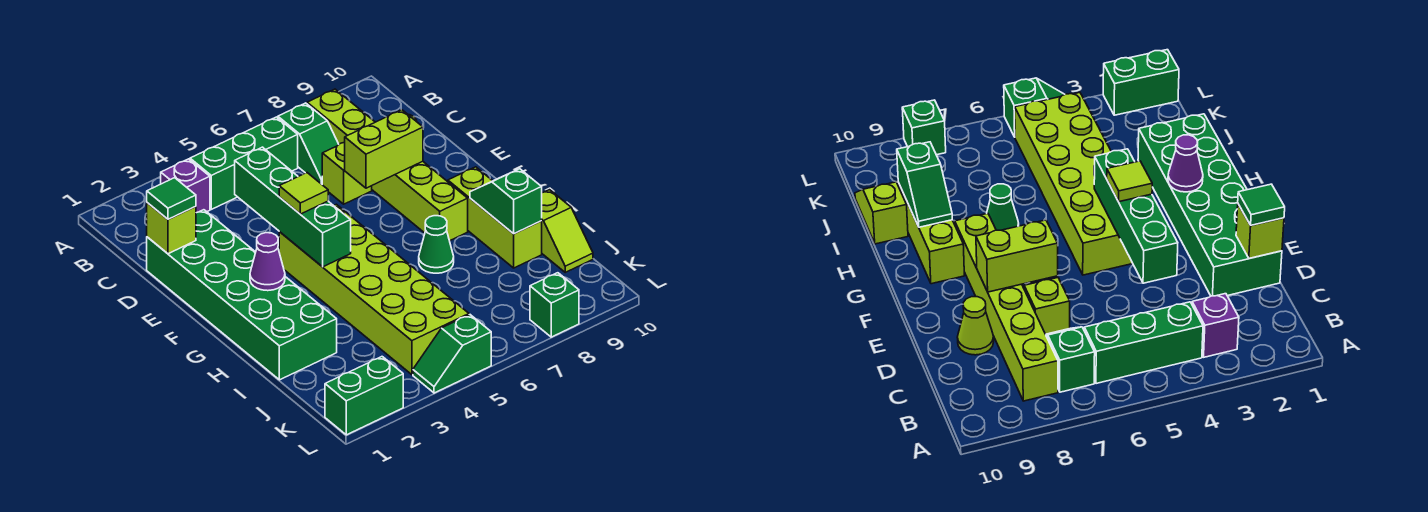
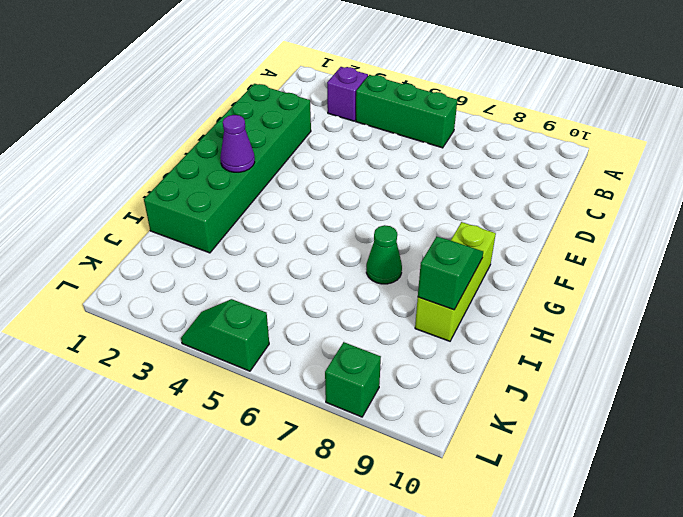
none -> green slope B7:C7 level 1 top B
none -> lime brick B8:G8 level 1
none -> lime brick D7 level 1

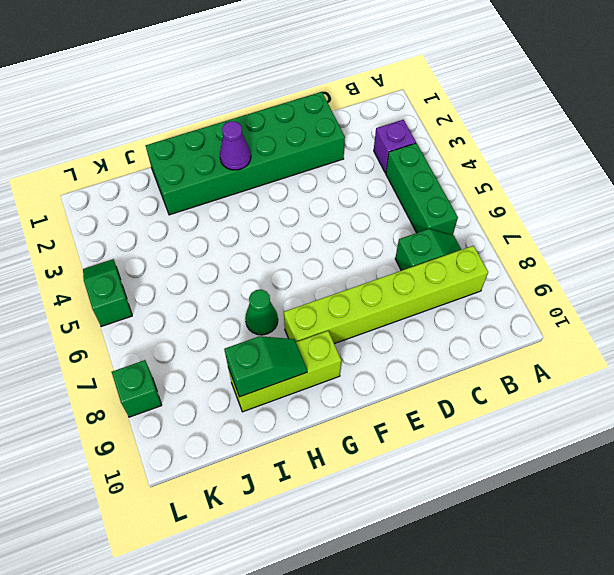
green slope B7:C7 level 1 top C -> green slope B7:C7 level 1 top B
none -> lime brick D7 level 1
none -> lime cone D9 level 1
none -> lime brick F4:K5 level 1

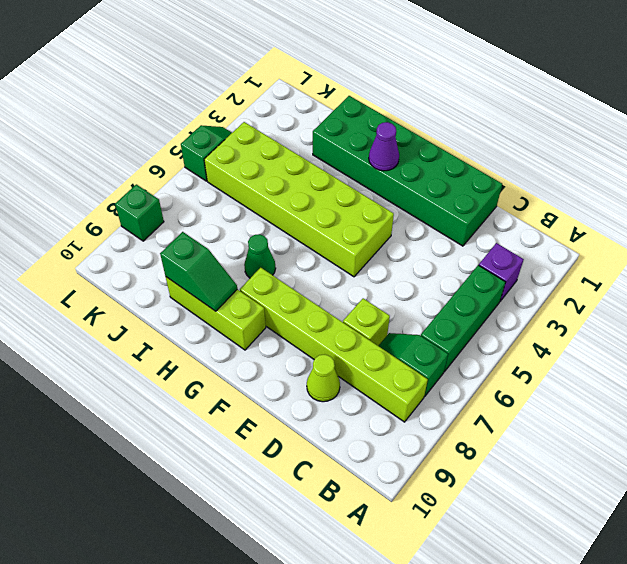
none -> lime slope I10:J10 level 1 top I
none -> green brick L1:L2 level 1
none -> lime brick D1 level 2

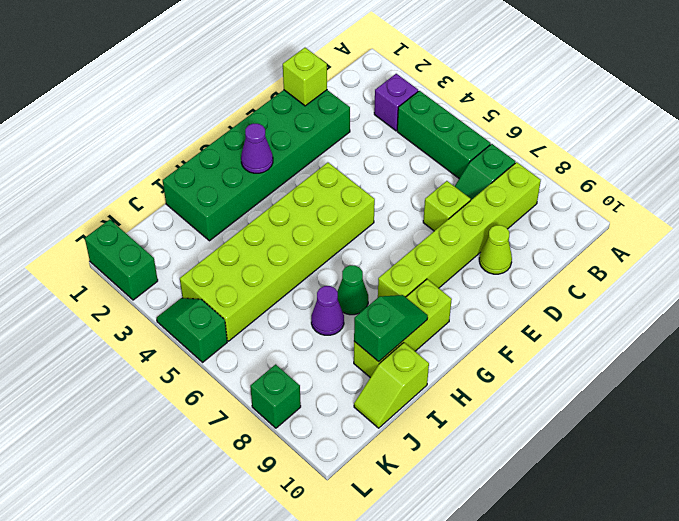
purple cone I7 level 1 -> none
none -> green brick D4:G4 level 2
none -> lime brick E7:E8 level 2
none -> green tile D1 level 3

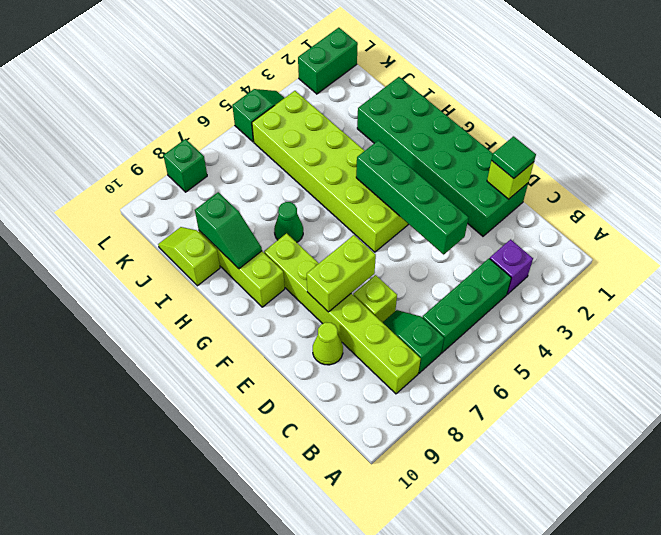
none -> purple cone G2 level 2
none -> lime tile F4 level 3

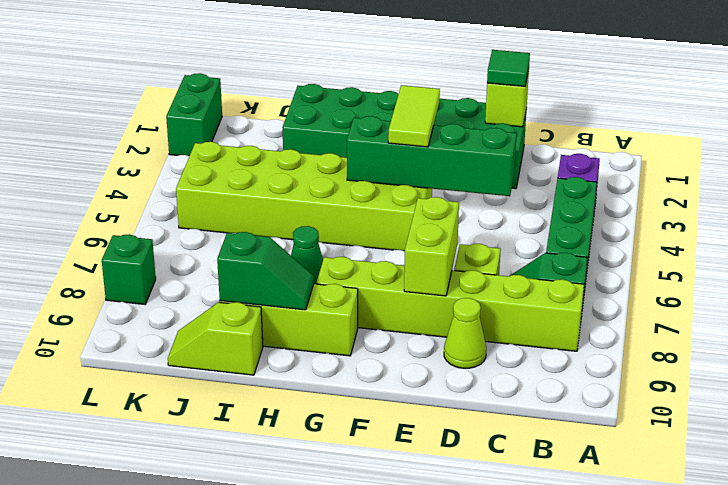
lime tile F3:F4 level 3 -> lime tile F4 level 3
none -> green slope L4:L5 level 1 top 5
none -> purple cone G2 level 2

